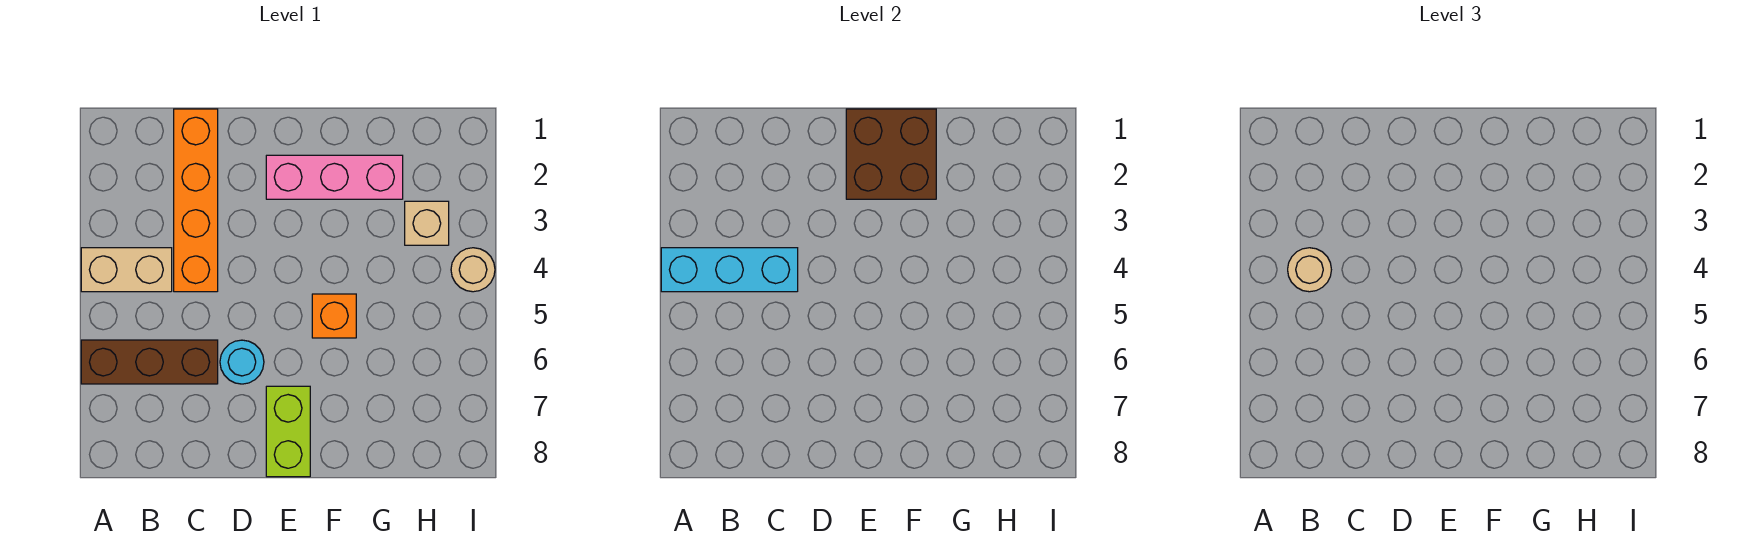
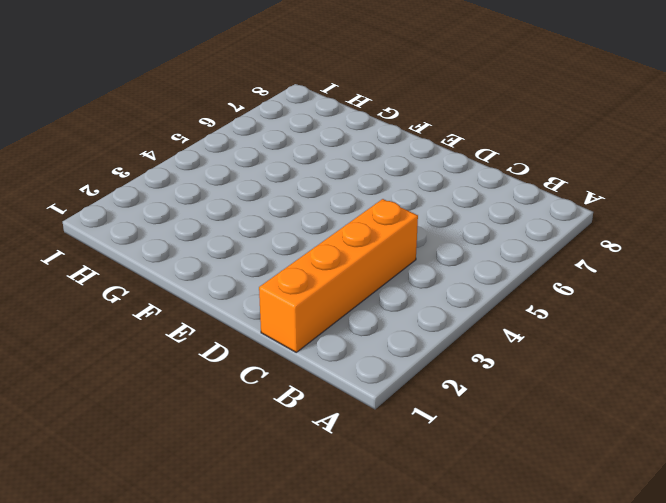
none -> tan brick A4:B4 level 1
none -> brown brick A6:C6 level 1
none -> cyan round brick D6 level 1

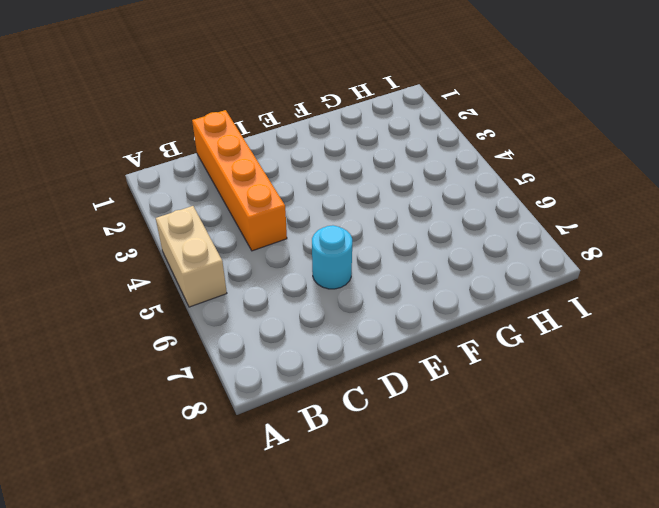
tan brick A4:A5 level 1 -> tan brick A4:B4 level 1
none -> brown brick A6:C6 level 1
none -> pink brick E2:G2 level 1
none -> lime brick E7:E8 level 1

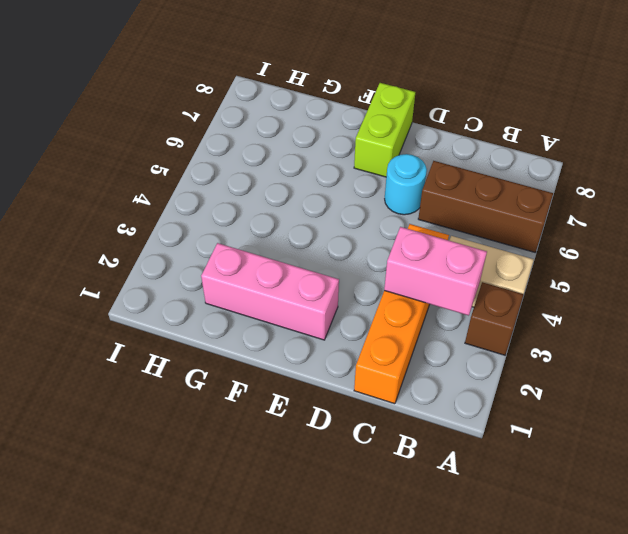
brown brick A3 level 1 -> none
pink brick B3:C3 level 2 -> none
none -> orange brick F5 level 1
none -> tan brick H3 level 1
none -> tan round brick I4 level 1

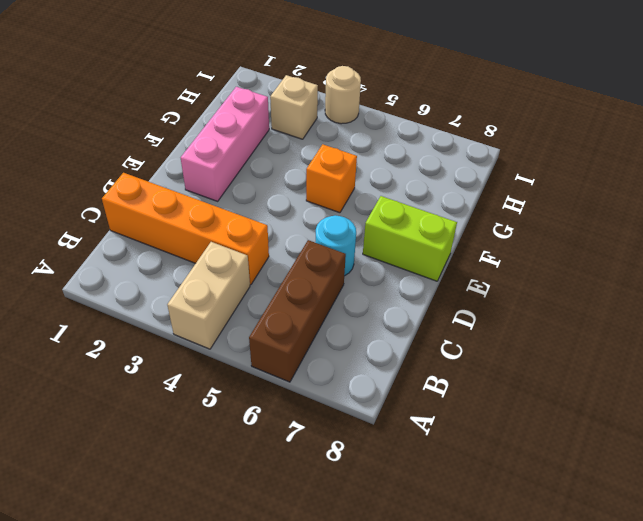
none -> cyan brick A4:C4 level 2
none -> brown brick E1:F2 level 2
none -> tan round brick B4 level 3

